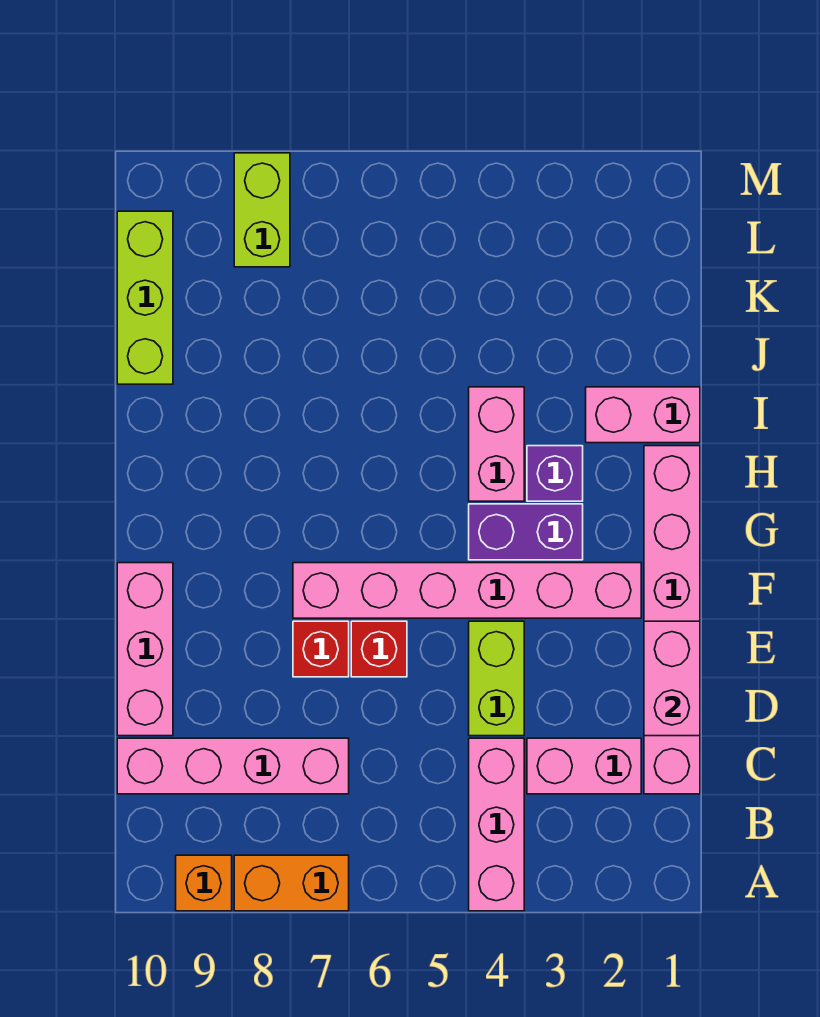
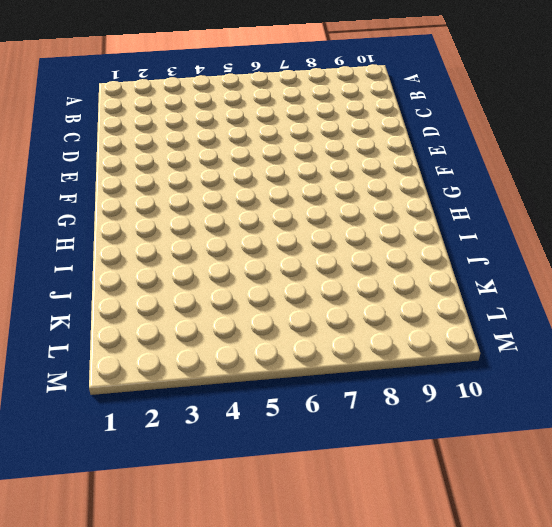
none -> pink brick A4:C4 level 1
none -> orange brick A7:A8 level 1
none -> orange brick A9 level 1

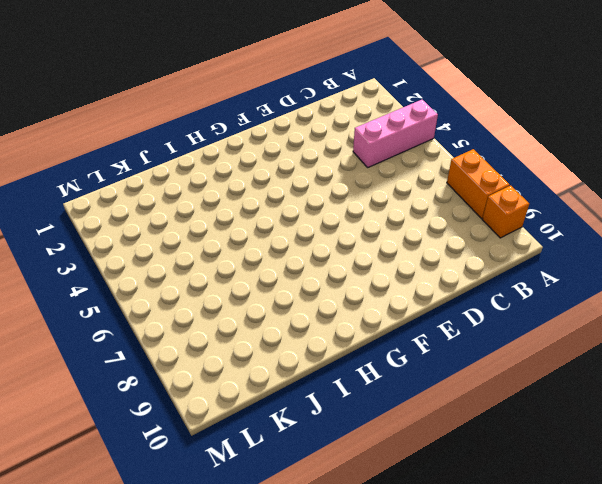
none -> pink brick C1:H1 level 1
none -> pink brick C2:C3 level 1
none -> pink brick C7:C10 level 1

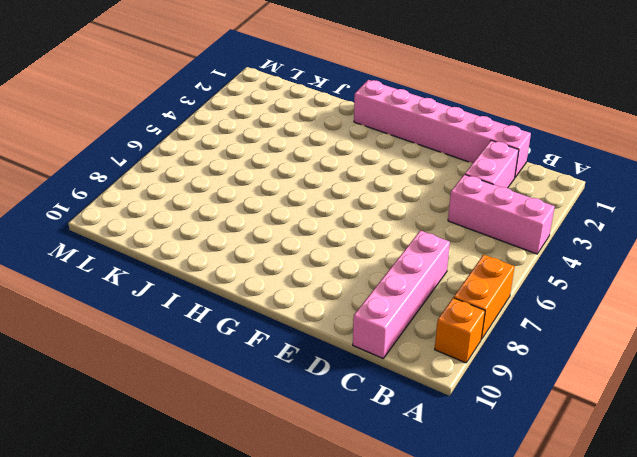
none -> lime brick D4:E4 level 1
none -> pink brick D10:F10 level 1
none -> red brick E6 level 1

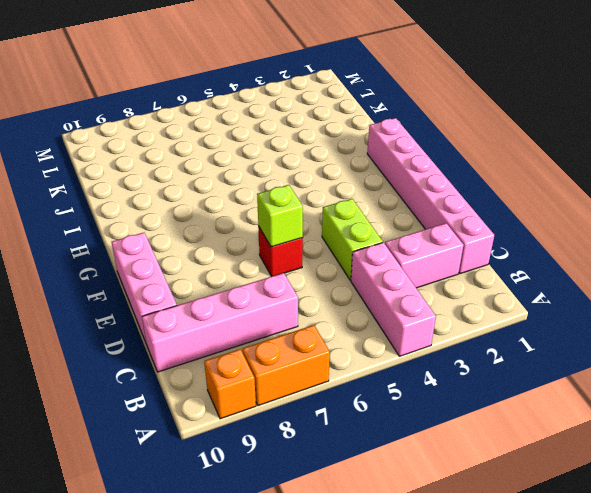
lime brick E6 level 2 -> none
none -> red brick E7 level 1
none -> pink brick F2:F7 level 1
none -> purple brick G3:G4 level 1

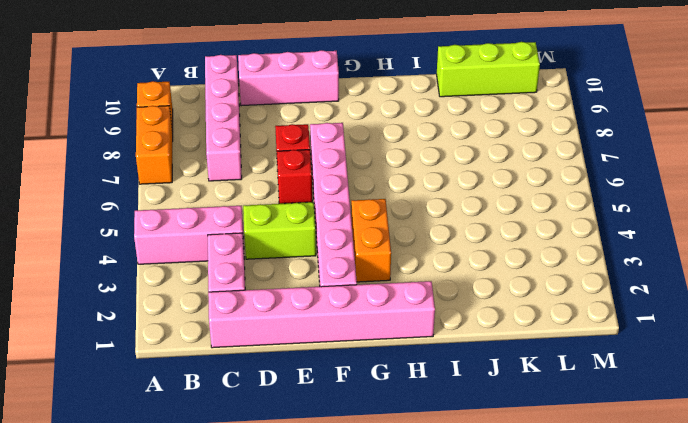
orange brick G3:G4 level 1 -> purple brick G3:G4 level 1
none -> purple brick H3 level 1
none -> pink brick H4:I4 level 1
none -> pink brick I1:I2 level 1

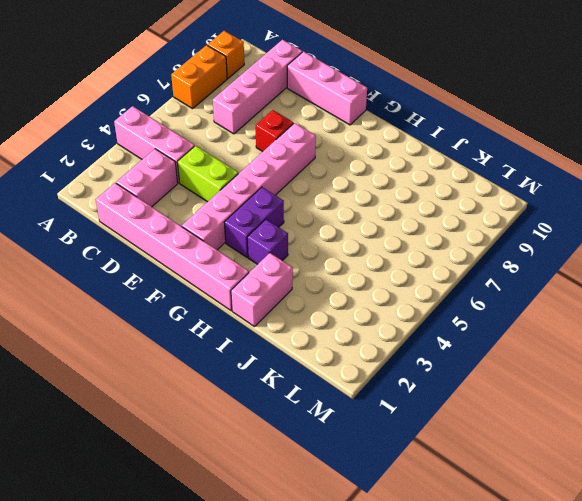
none -> red brick E6 level 1
none -> pink brick H4:I4 level 1
none -> lime brick J10:L10 level 1

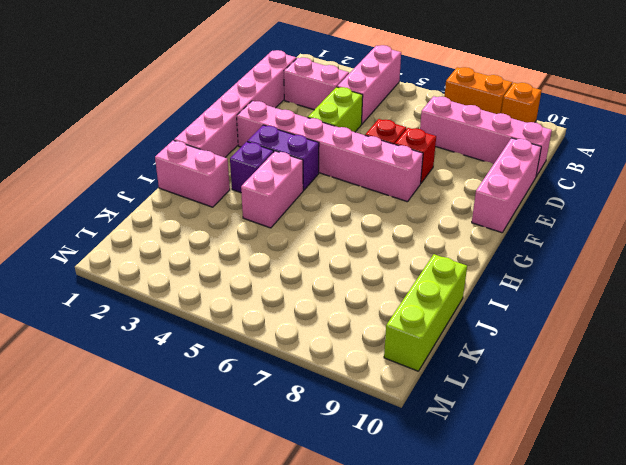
none -> lime brick L8:M8 level 1
none -> pink brick D1:E1 level 2

